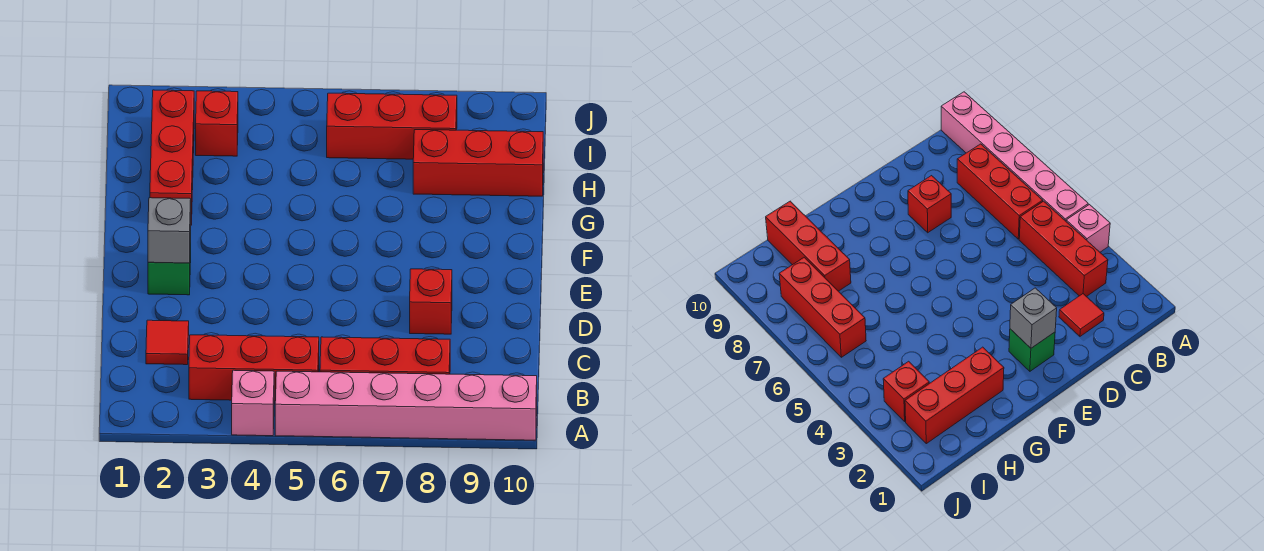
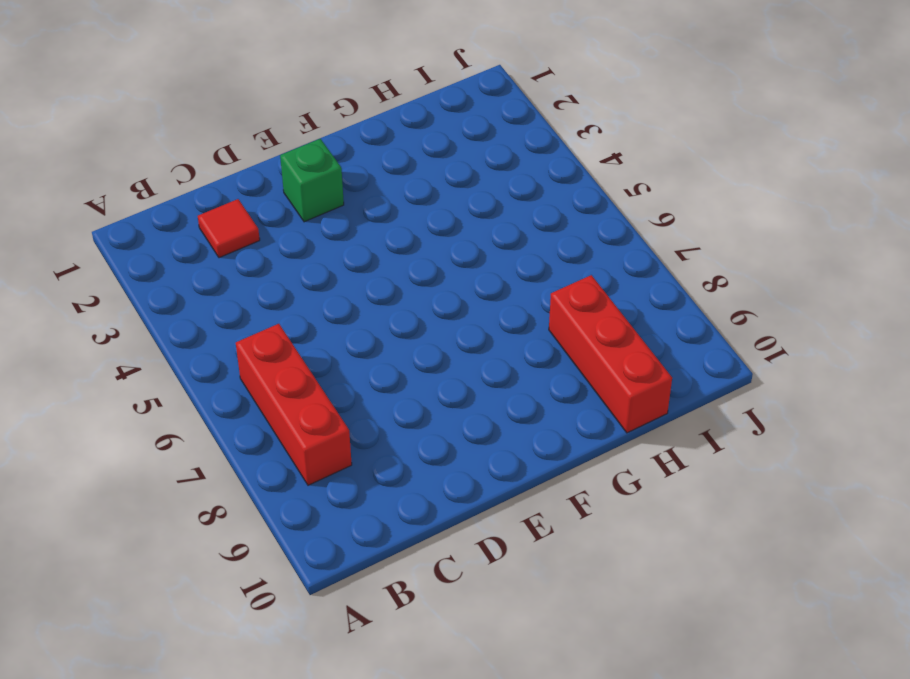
none -> pink brick A4 level 1
none -> pink brick A5:A10 level 1
none -> red brick B3:B5 level 1

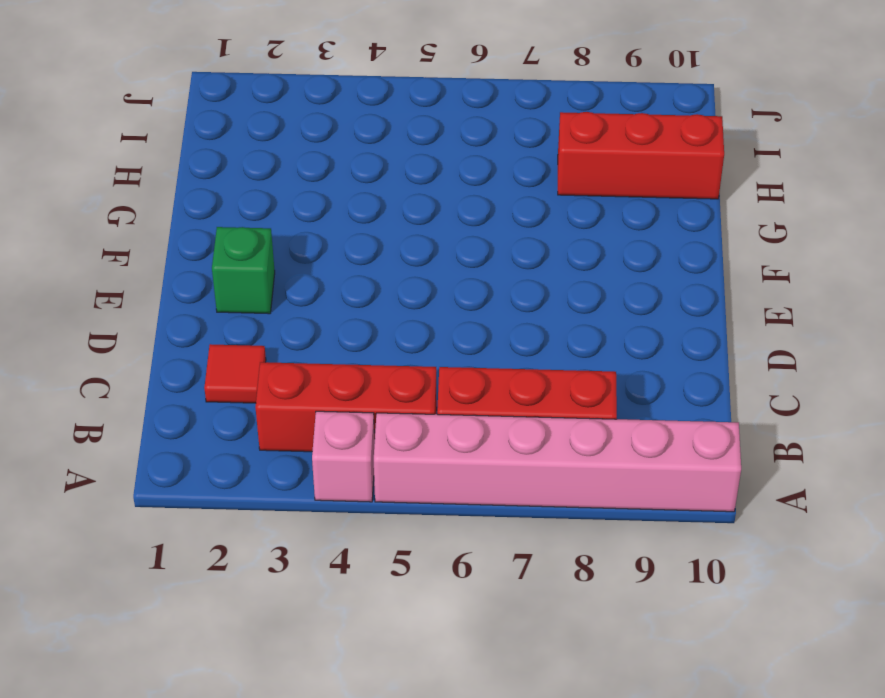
none -> red brick D8 level 1
none -> red brick G2:I2 level 1
none -> red brick I3 level 1

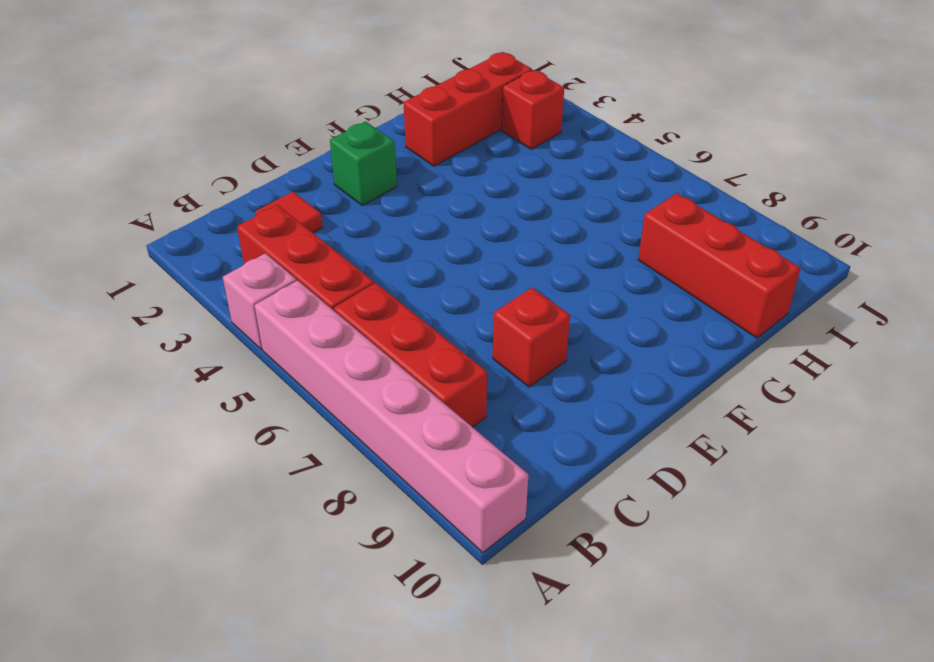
none -> red brick I6:I8 level 1
none -> grey brick E2 level 2

